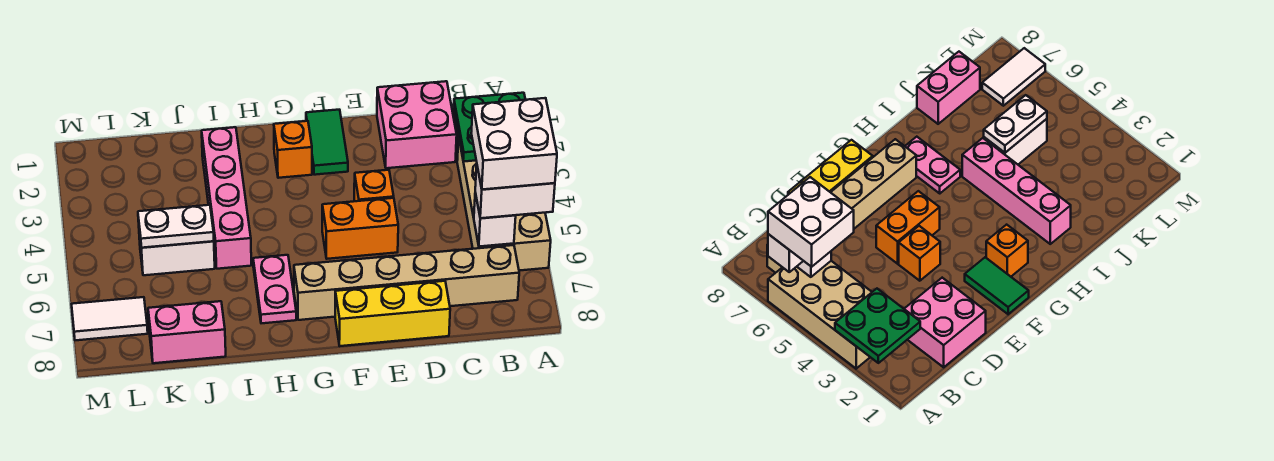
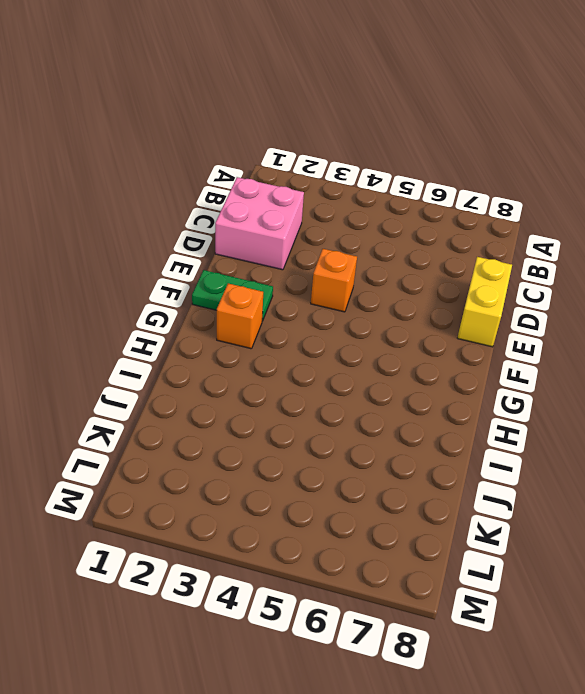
yellow brick D8:E8 level 1 -> yellow brick D8:F8 level 1
green plate F1:F2 level 1 -> green tile F1:F2 level 1
none -> tan brick A3:B6 level 1
none -> tan brick B7:G7 level 1
none -> orange brick E5:F5 level 1

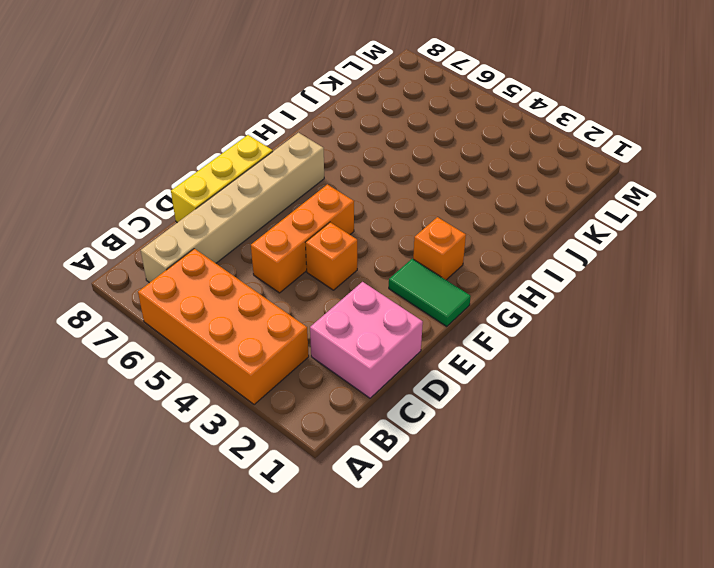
orange brick A3:B6 level 1 -> tan brick A3:B6 level 1
orange brick D5:F5 level 1 -> orange brick E5:F5 level 1
none -> pink plate H6:H7 level 1
none -> pink brick I2:I5 level 1
none -> white brick J5:K5 level 1

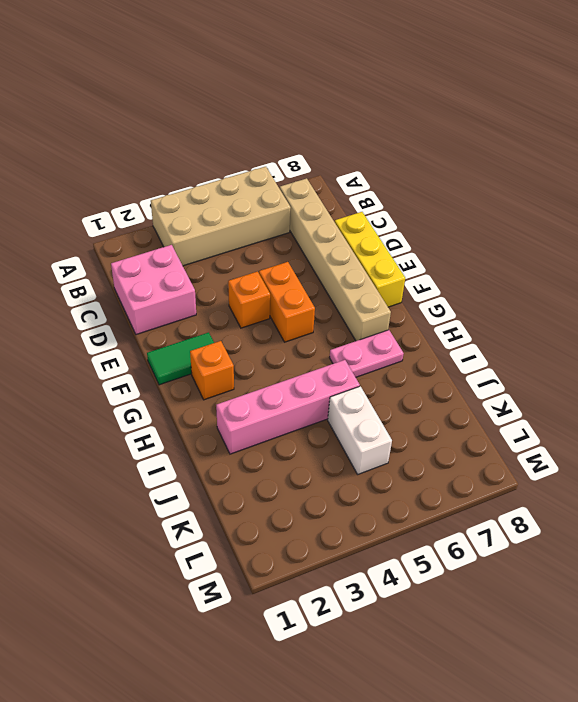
none -> pink brick J8:K8 level 1
none -> white tile L7:M7 level 1
none -> green plate A2:B3 level 2

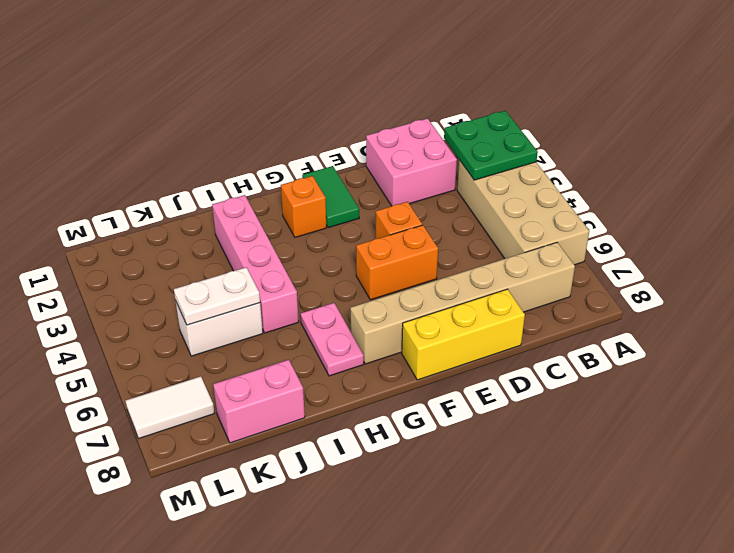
none -> white brick B6 level 2
none -> white brick A6:B6 level 3
none -> white brick A5:B6 level 4

